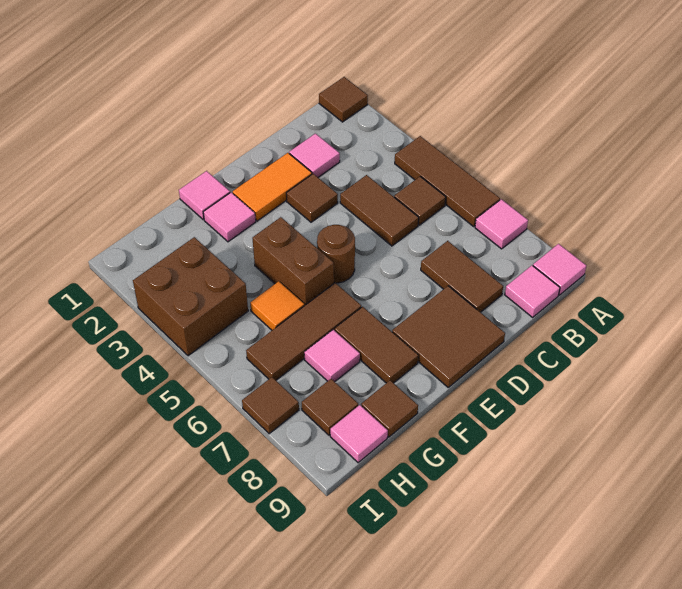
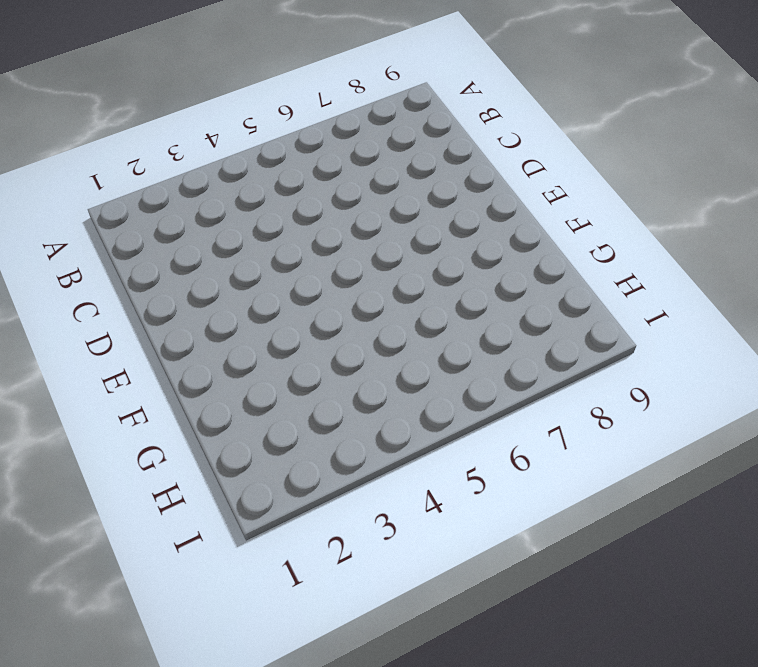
none -> brown tile A1 level 1
none -> brown tile A4:A6 level 1
none -> pink tile A7 level 1

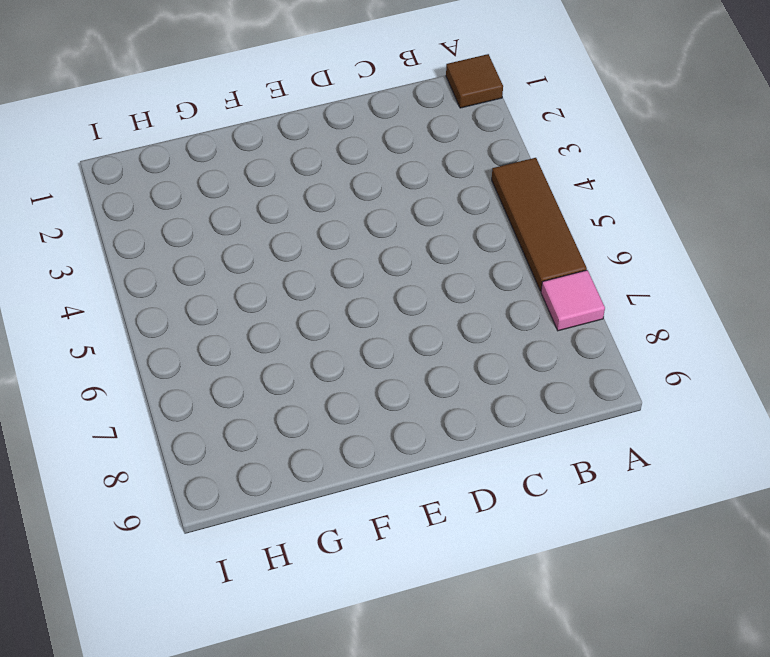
none -> pink tile A9 level 1
none -> brown tile B5 level 1
none -> pink tile B9 level 1

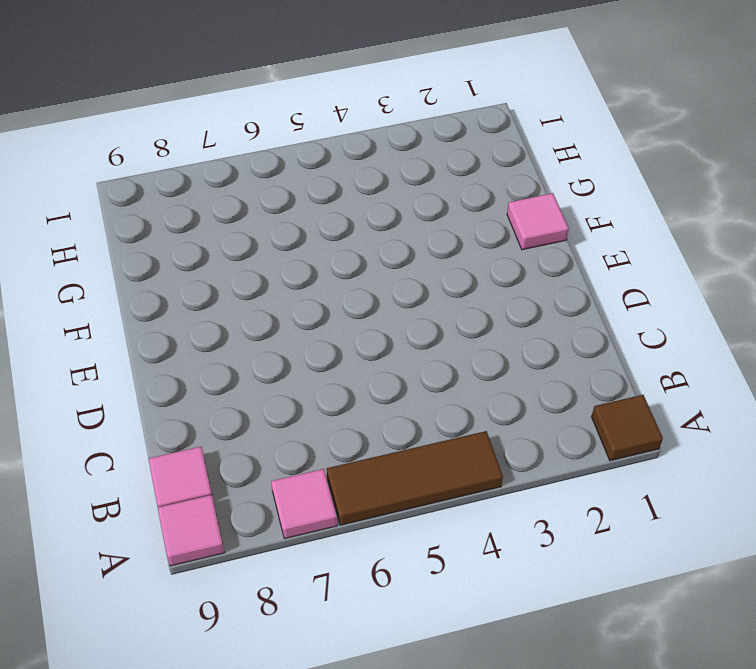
none -> brown tile B5 level 1
none -> pink tile C2 level 1
none -> brown tile C4:C5 level 1

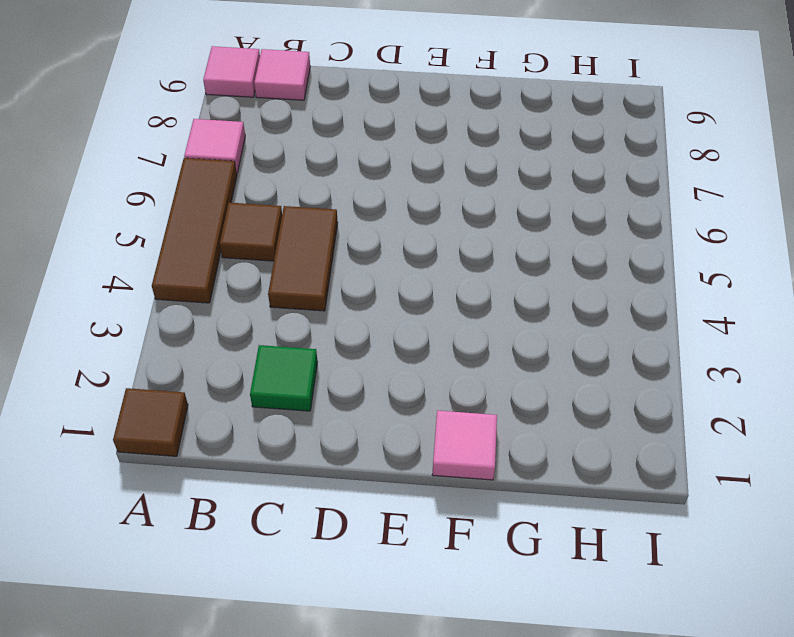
green tile C2 level 1 -> pink tile C2 level 1
none -> brown tile C7:C8 level 1
none -> orange tile D2:E2 level 1
none -> brown tile D3 level 1

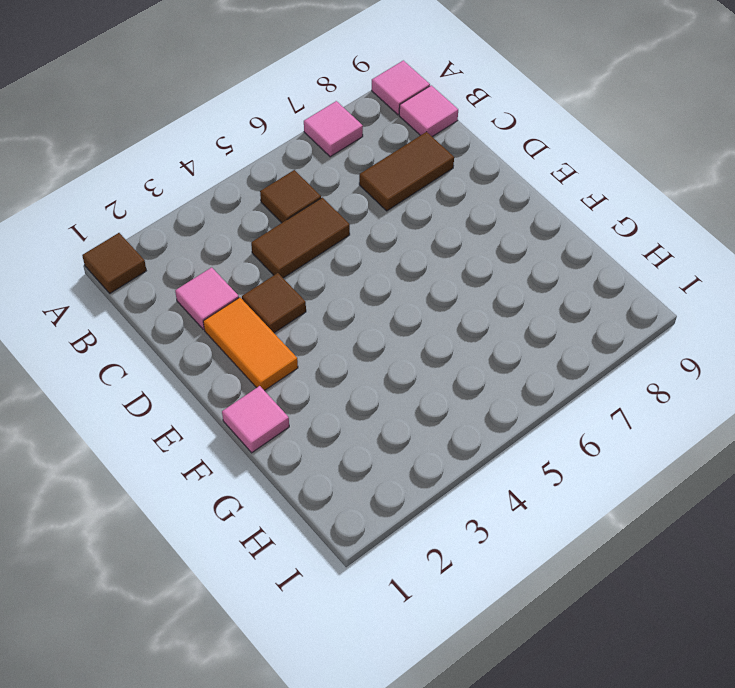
none -> brown tile A4:A6 level 1
none -> brown tile D8:E9 level 1
none -> brown round brick E5 level 1

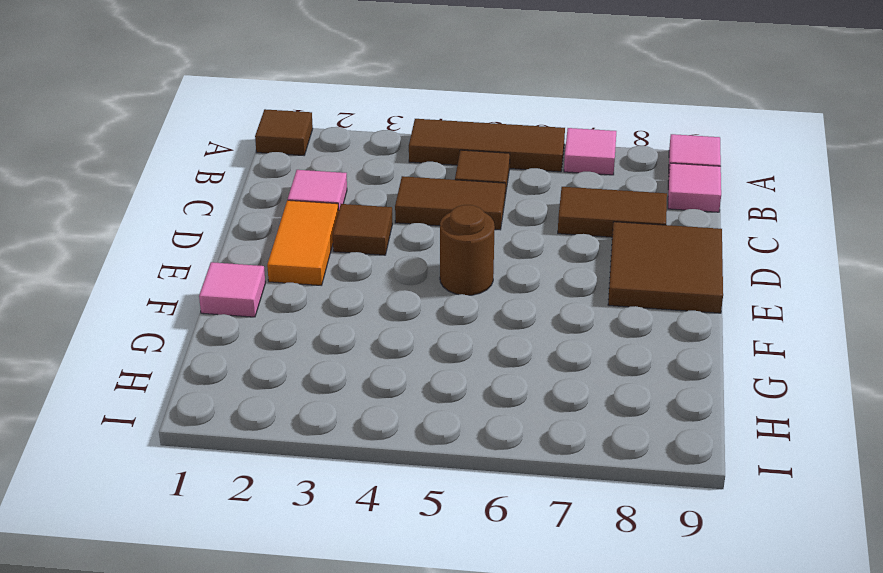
none -> pink tile F2 level 1
none -> brown brick F4:F5 level 1
none -> brown tile F6:H6 level 1

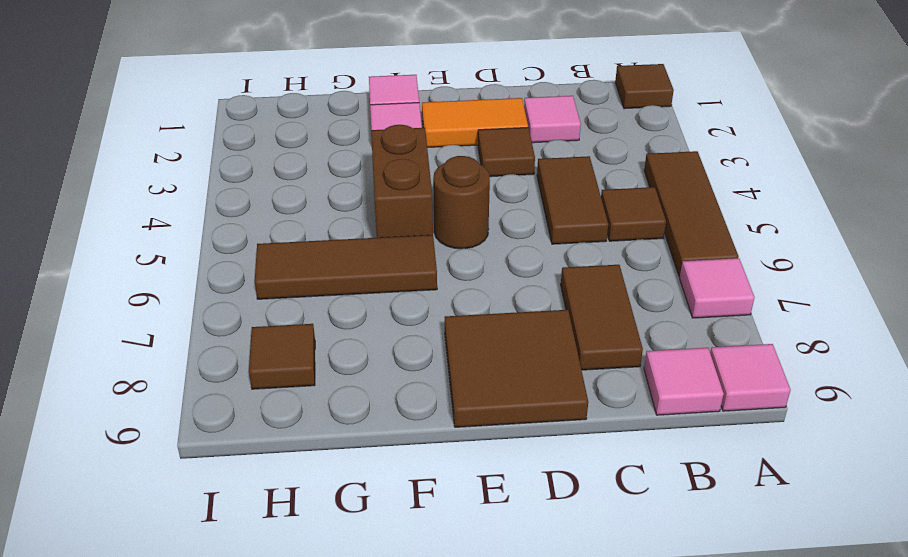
none -> brown tile F7:F8 level 1
none -> orange tile G5 level 1
none -> pink tile G7 level 1

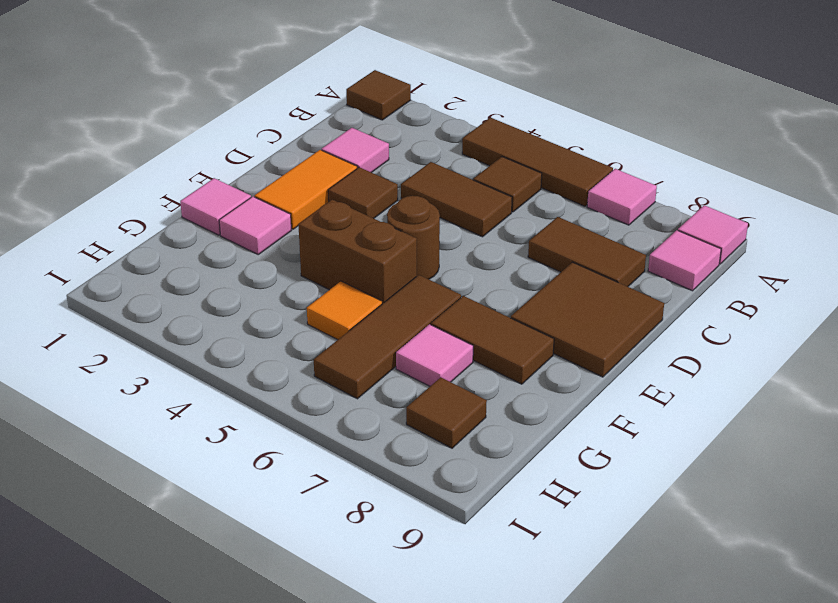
none -> brown tile G9 level 1
none -> brown brick H3:I4 level 1
none -> pink tile H9 level 1

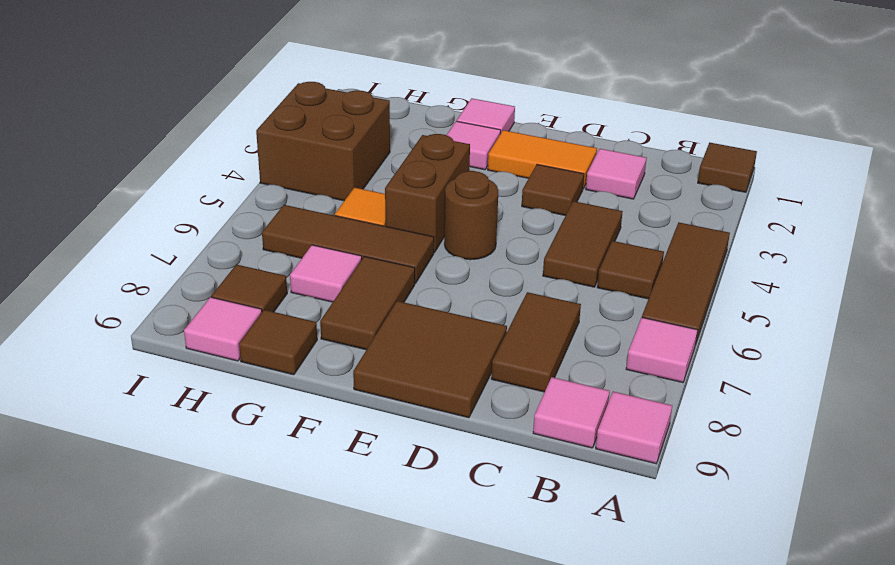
none -> brown tile I7 level 1

